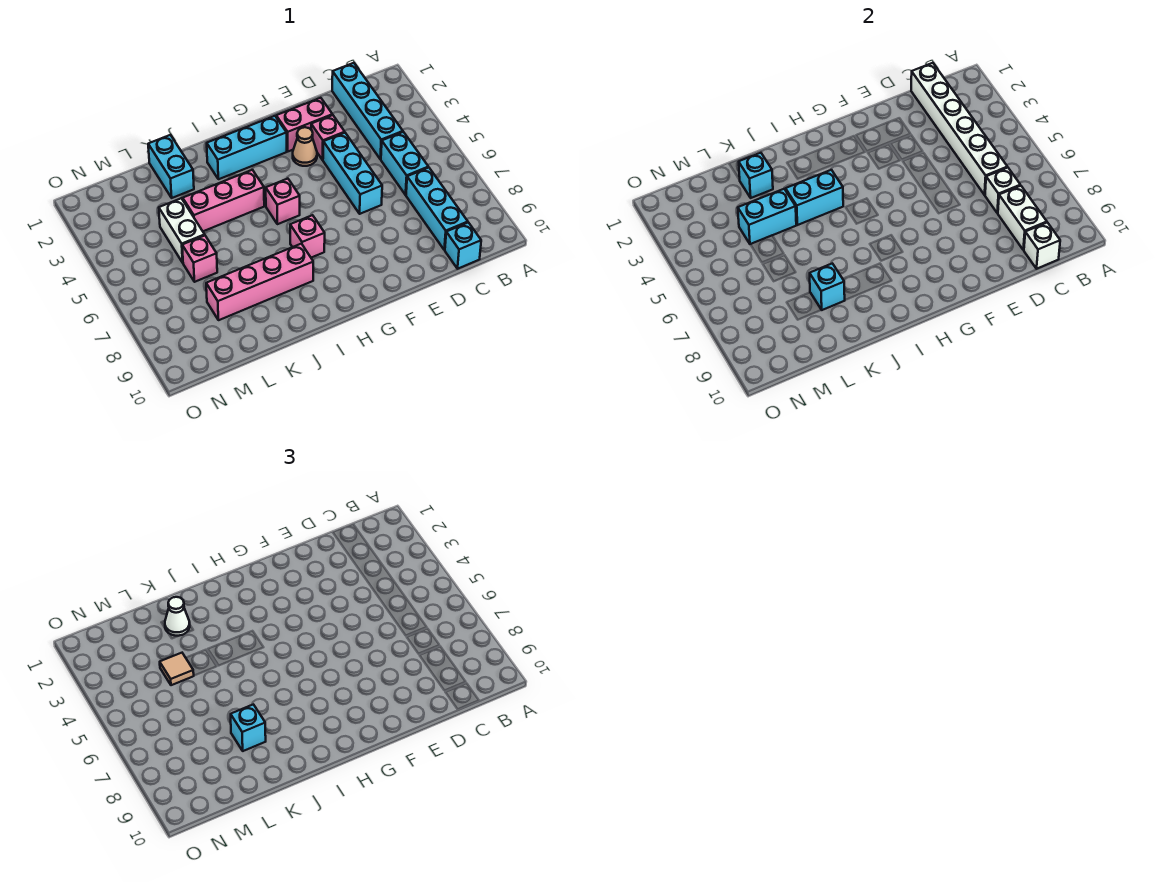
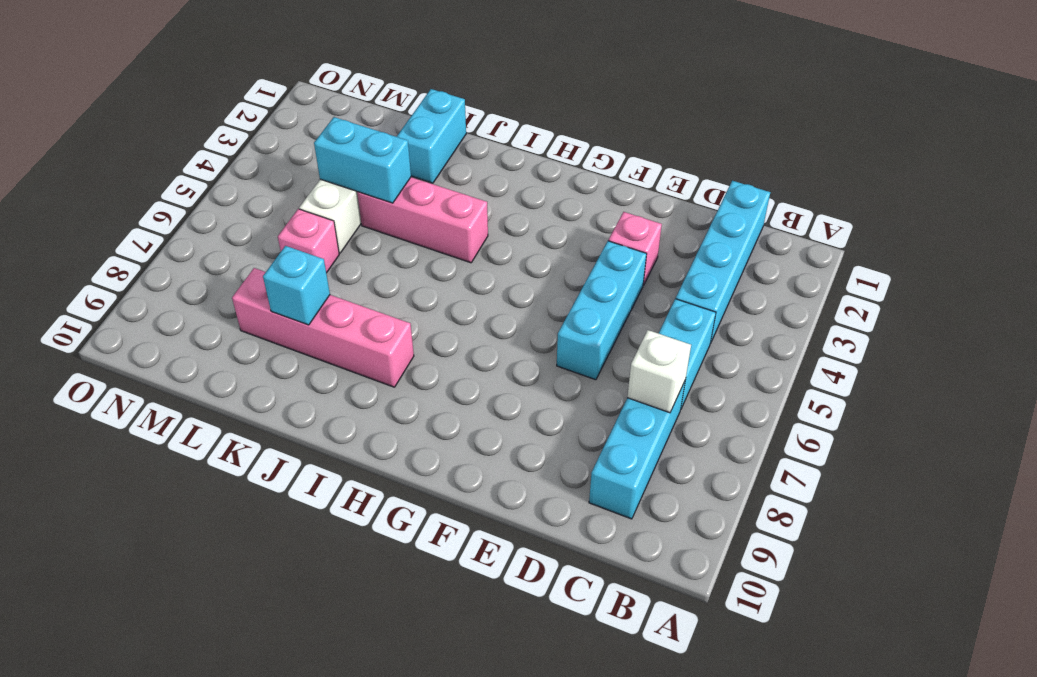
none -> cyan brick C10 level 1
none -> pink brick E2:F2 level 1
none -> tan cone F3 level 1

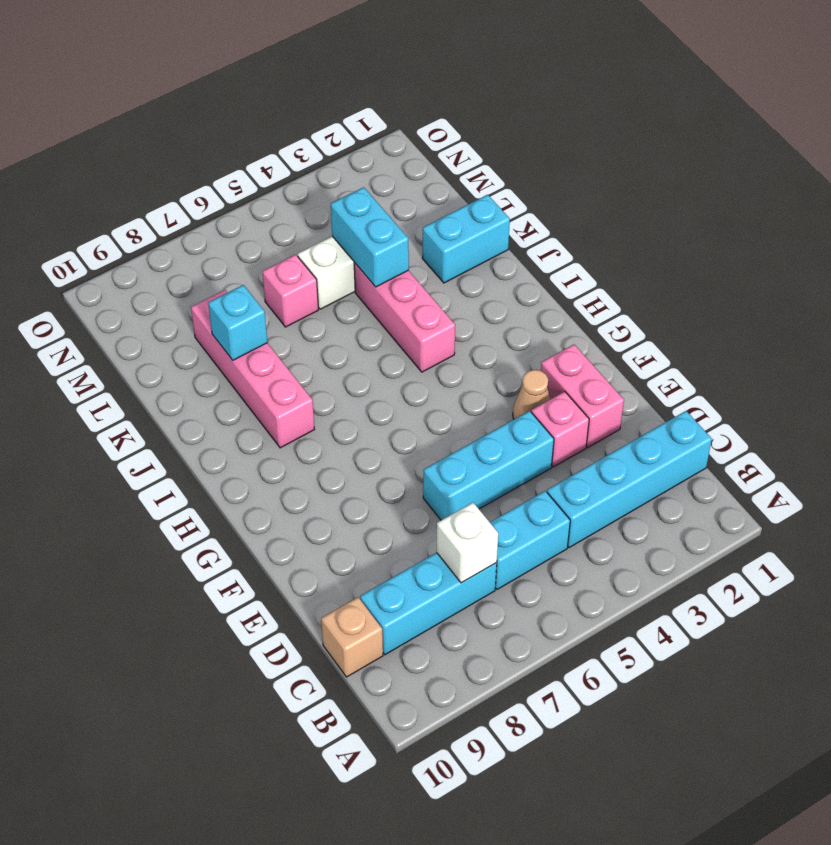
tan brick C10 level 1 -> cyan brick C10 level 1
none -> cyan brick G2:I2 level 1
none -> pink brick H5 level 1
none -> pink brick H7 level 1

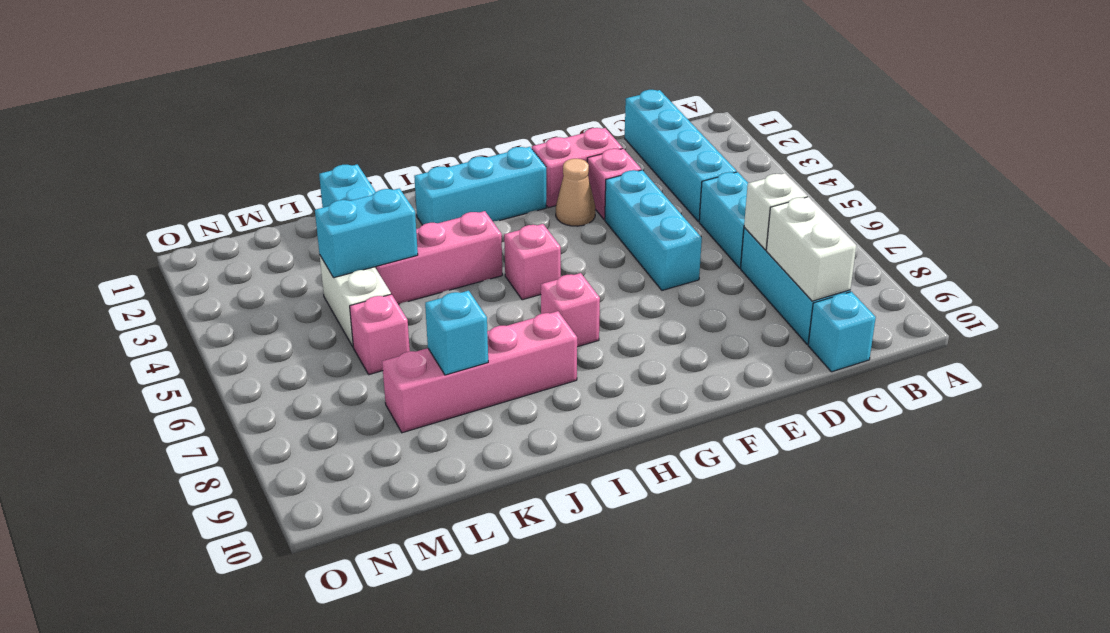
none -> white brick C1:C6 level 2
none -> white brick C10 level 2
none -> cyan brick I4:J4 level 2

